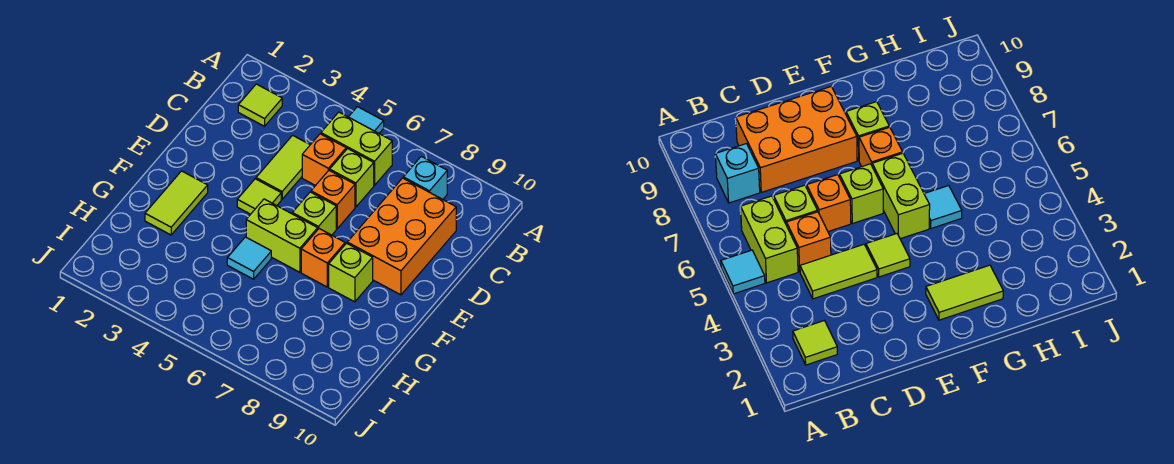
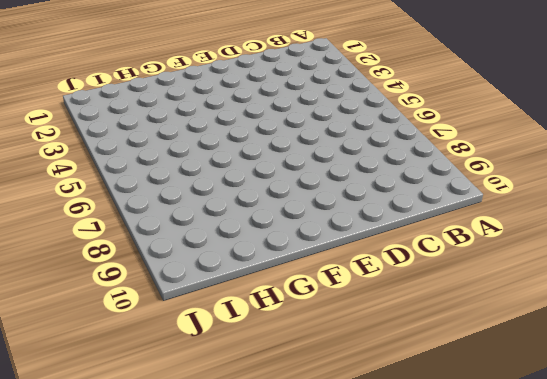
none -> cyan tile A5 level 1
none -> lime tile B2 level 1
none -> lime brick B5:B6 level 1

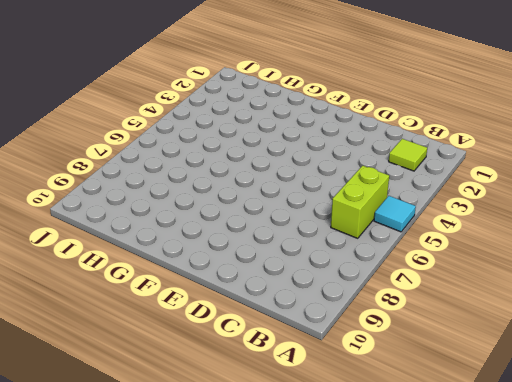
none -> cyan brick B8 level 1
none -> lime tile C4:D4 level 1
none -> orange brick C5 level 1

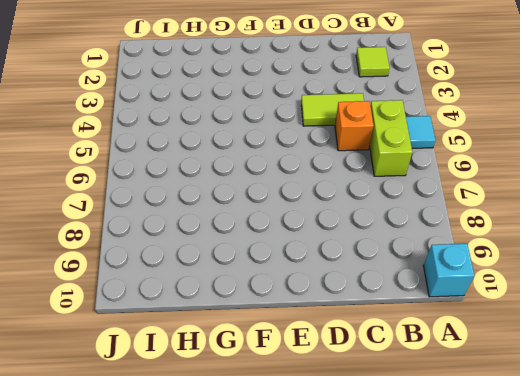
cyan brick A10 level 1 -> cyan brick B8 level 1
none -> lime brick C6 level 1
none -> orange brick C8:E9 level 1
none -> orange brick D6 level 1

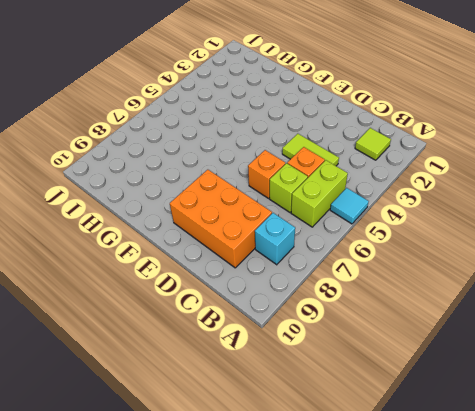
none -> lime tile E4 level 1
none -> lime brick E6 level 1
none -> lime tile F2:G2 level 1

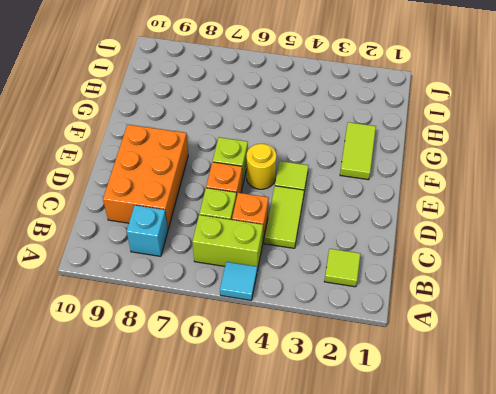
yellow round brick E5 level 1 -> none
none -> lime brick F5:F6 level 1
none -> orange brick F7 level 1
none -> lime brick F8 level 1

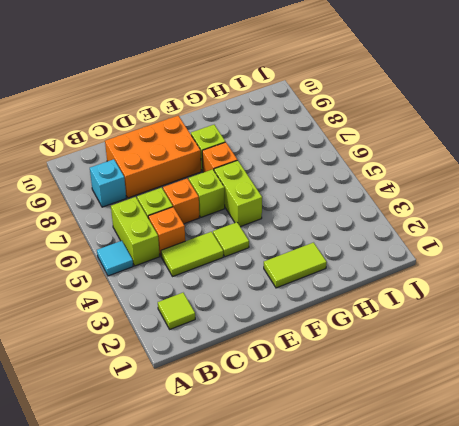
none -> cyan tile G5 level 1

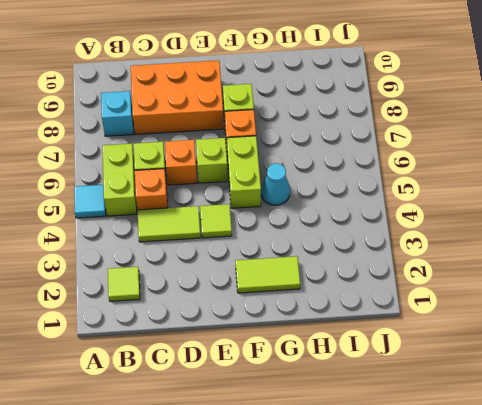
cyan cone G5 level 1 -> cyan tile G5 level 1

